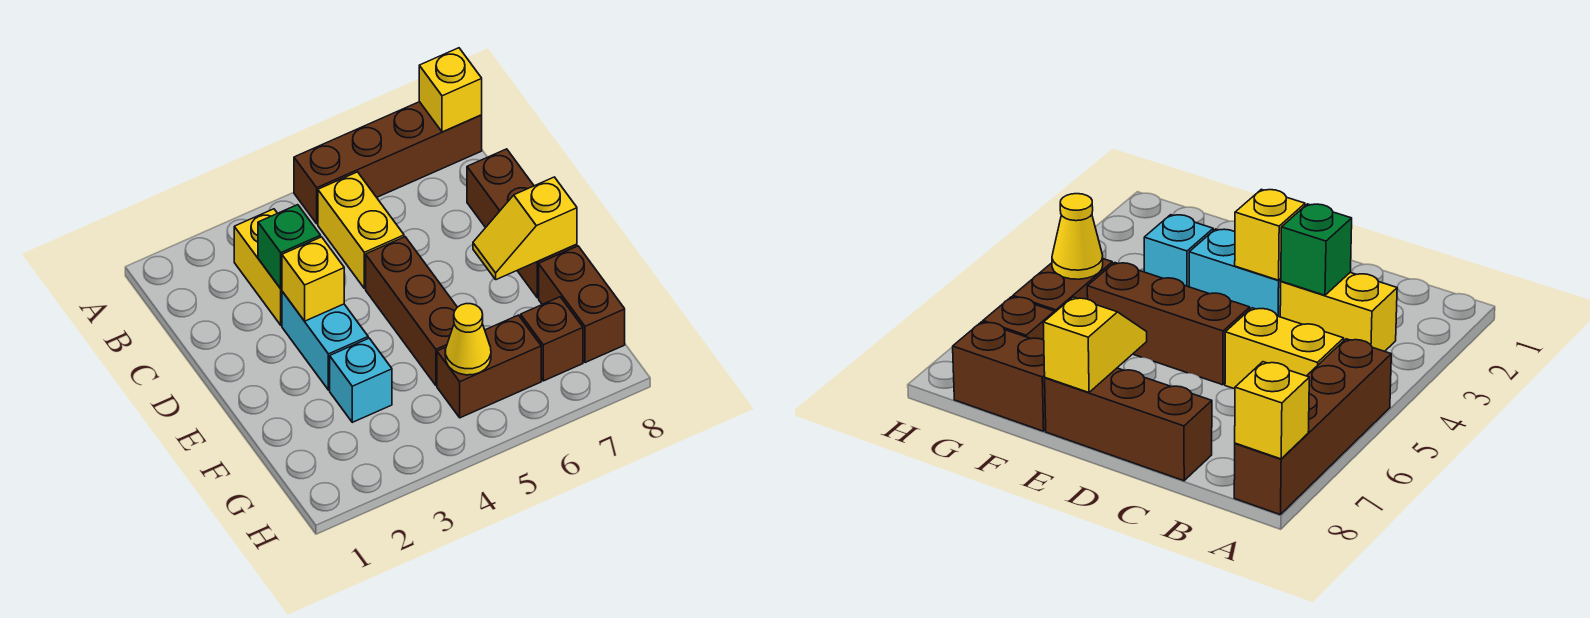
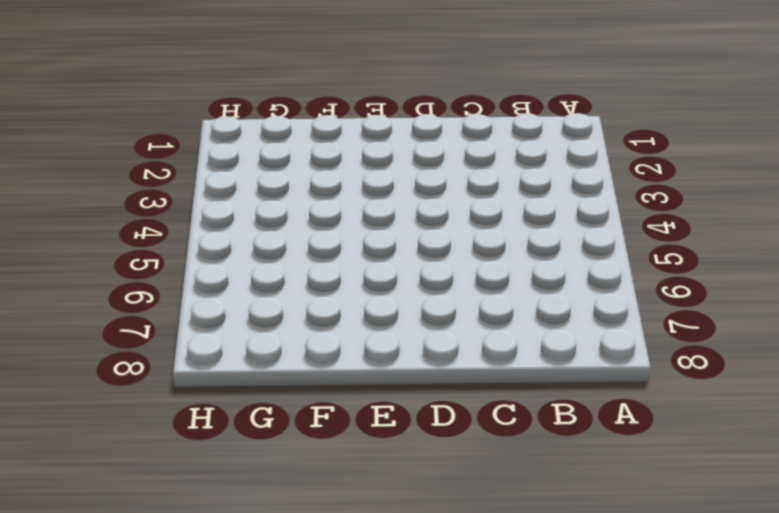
none -> brown brick A5:A8 level 1
none -> yellow brick B3:C3 level 1
none -> yellow brick B5:C5 level 1

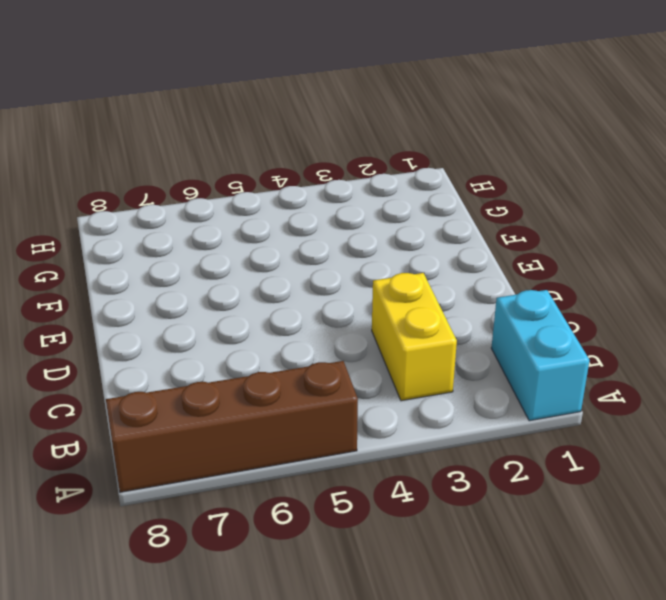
cyan brick A1:B1 level 1 -> cyan brick D3:E3 level 1
none -> yellow brick B5:C5 level 1
none -> brown brick C8:E8 level 1
none -> brown brick D5:F5 level 1

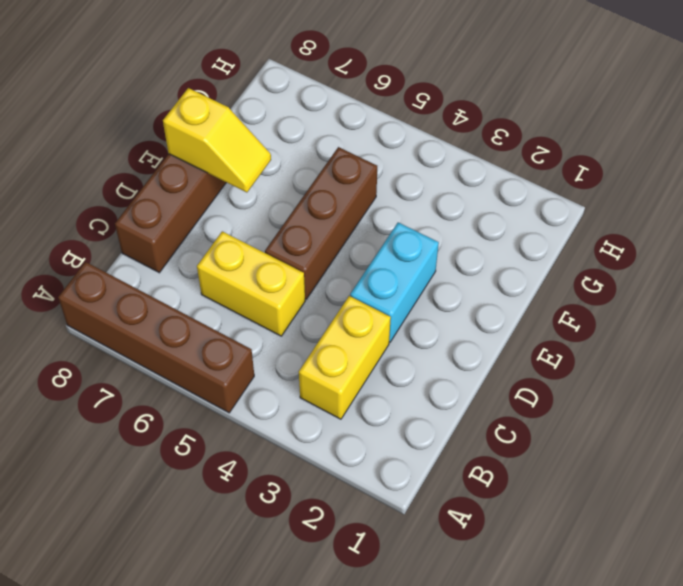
yellow brick C5:C6 level 1 -> yellow brick B5:C5 level 1
none -> cyan brick F3 level 1
none -> brown brick F8:G8 level 1
none -> brown brick G5:G6 level 1

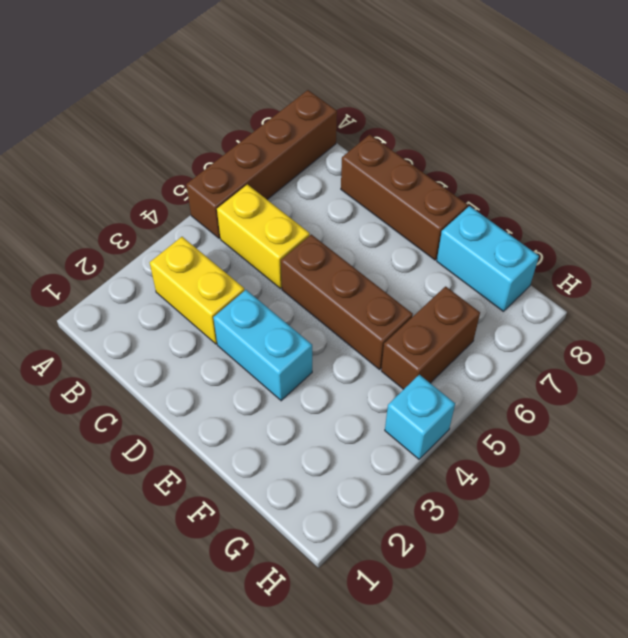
cyan brick F8:G8 level 1 -> brown brick F8:G8 level 1
cyan brick H4 level 1 -> cyan brick F3 level 1
none -> brown brick G7 level 1
none -> yellow brick A8 level 2
none -> green brick C3 level 2

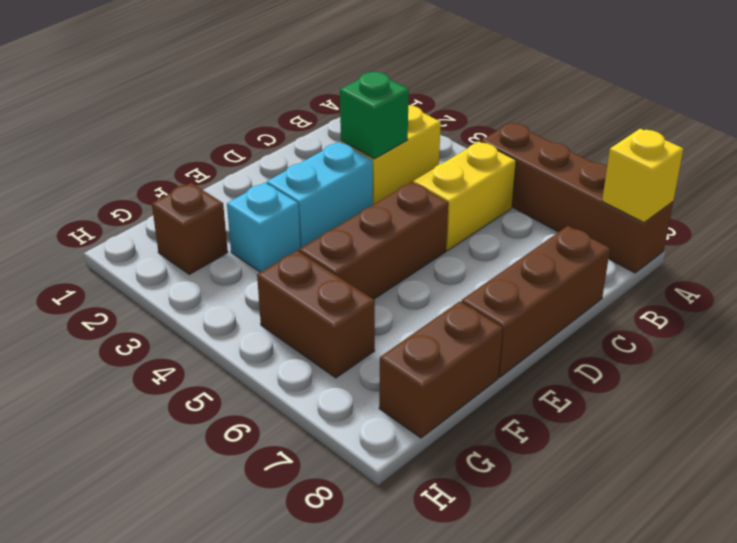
brown brick G2 level 1 -> brown brick G7 level 1
none -> yellow brick D3 level 2
none -> yellow slope E7:E8 level 2 top 8
none -> yellow cone G5 level 2

